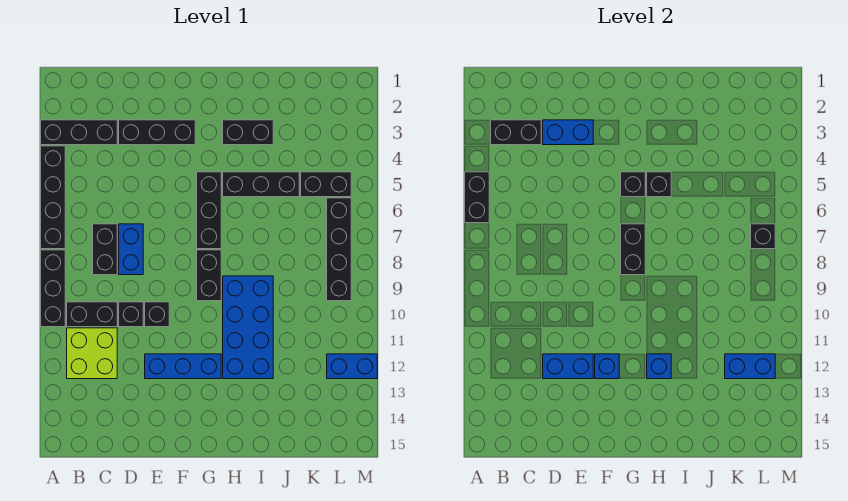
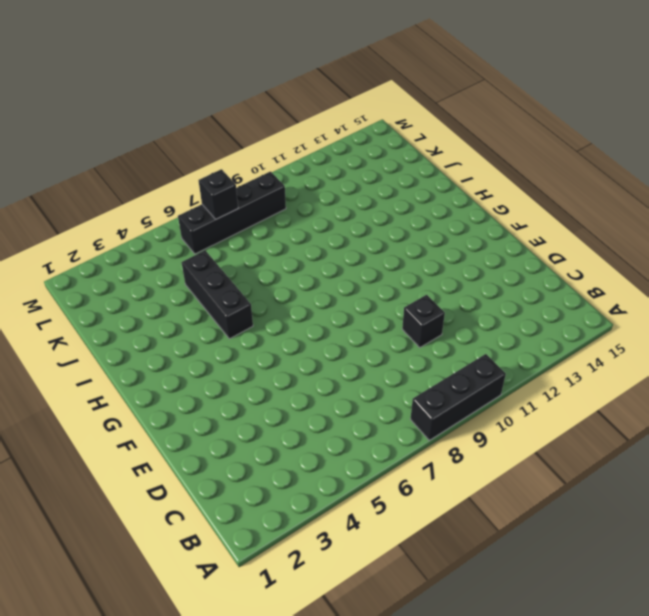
none -> black brick A3:C3 level 1
none -> black brick A4:A7 level 1
none -> black brick B10:C10 level 1
none -> lime brick B11:C12 level 1

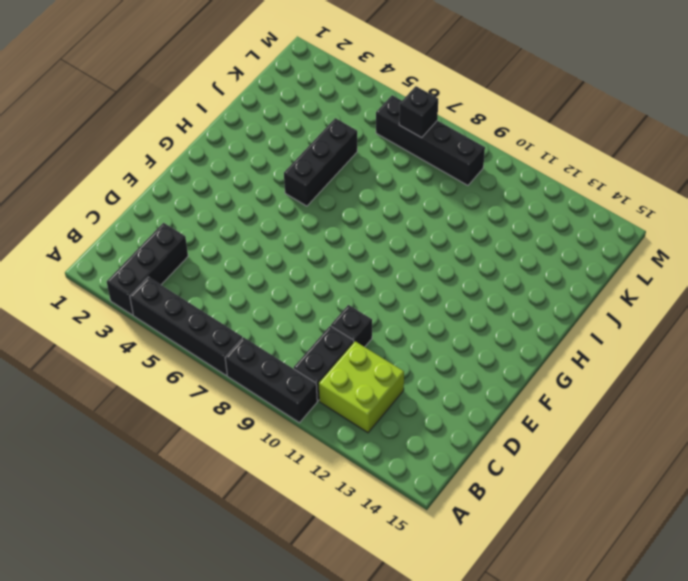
none -> black brick C7:C8 level 1
none -> black brick D3:F3 level 1
none -> blue brick D7:D8 level 1
none -> black brick E10 level 1

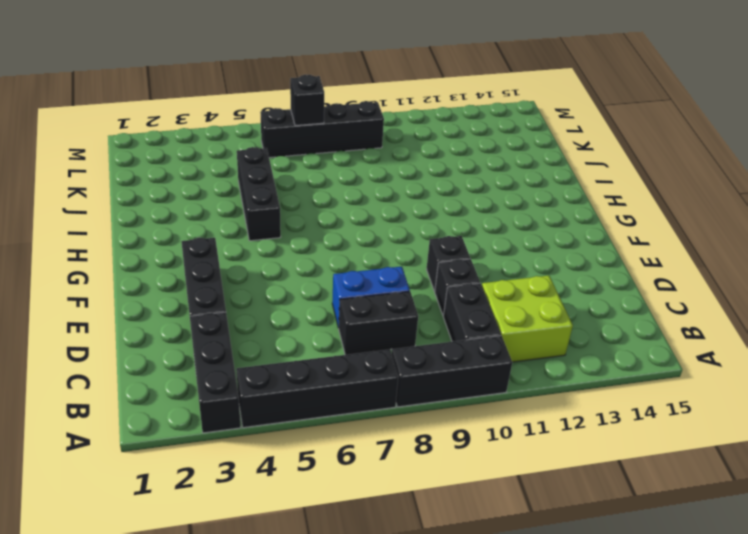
none -> blue brick E12:G12 level 1
none -> black brick G5:G7 level 1
none -> black brick G8:G9 level 1
none -> black brick H3:I3 level 1

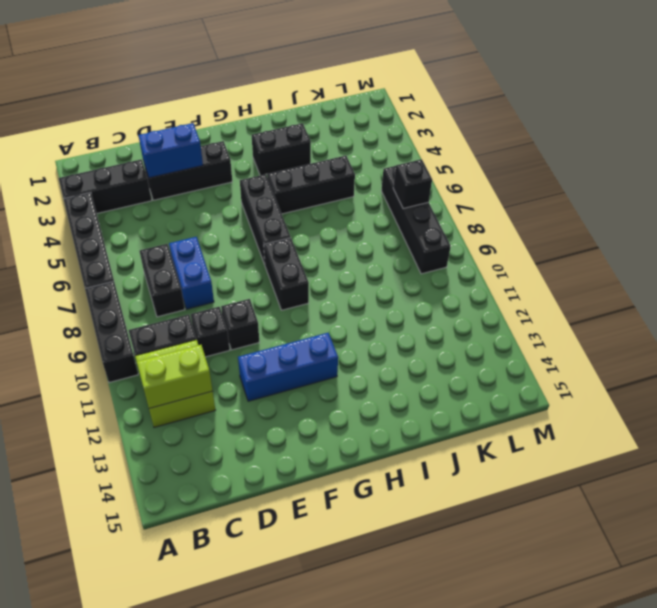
lime brick B12:C12 level 2 -> none
none -> blue brick H9:I12 level 1
none -> black brick K5:L5 level 1
none -> blue brick L12:M12 level 1
none -> black brick A5:A6 level 2

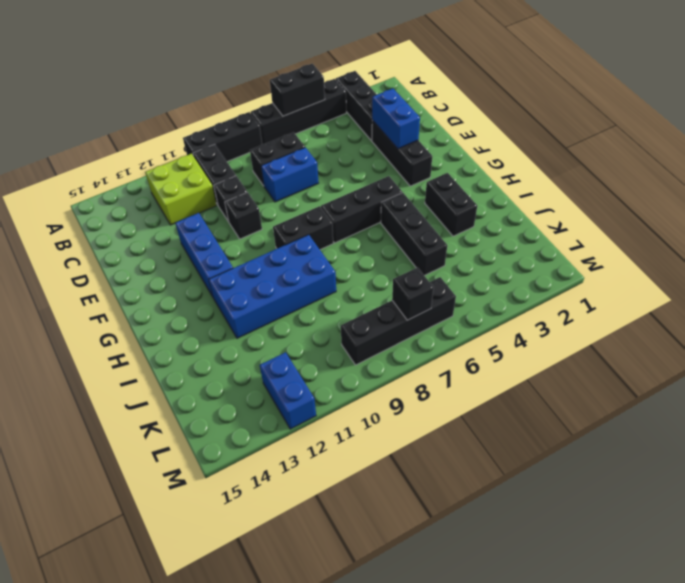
none -> black brick K5:L5 level 1
none -> black brick B3:C3 level 2
none -> blue brick D12:E12 level 2
none -> blue brick F12 level 2

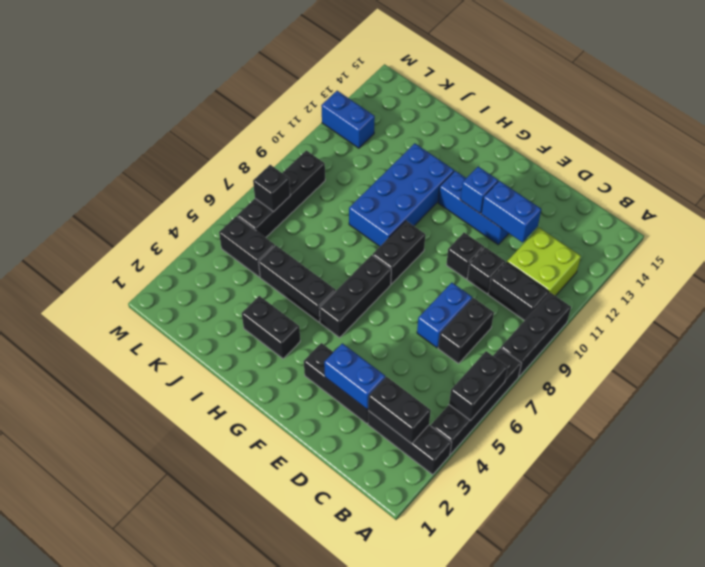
none -> black brick G5 level 2
none -> black brick G7:G8 level 2
none -> black brick H5 level 2
none -> blue brick H12 level 2

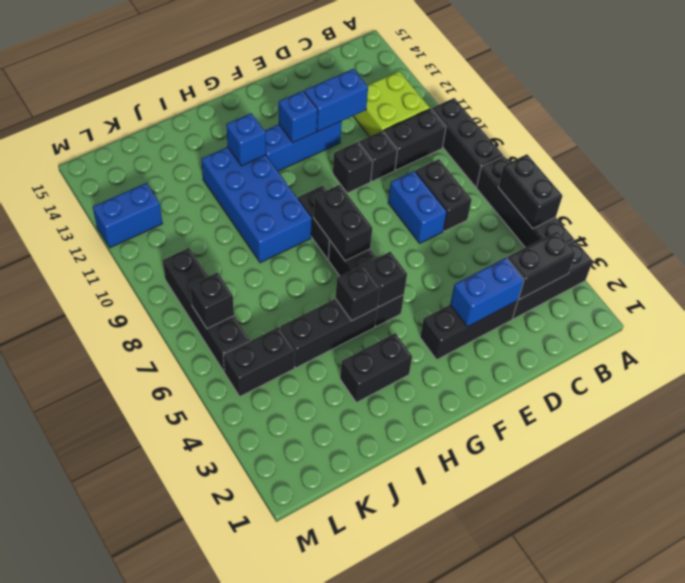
none -> blue brick K12:L12 level 2

